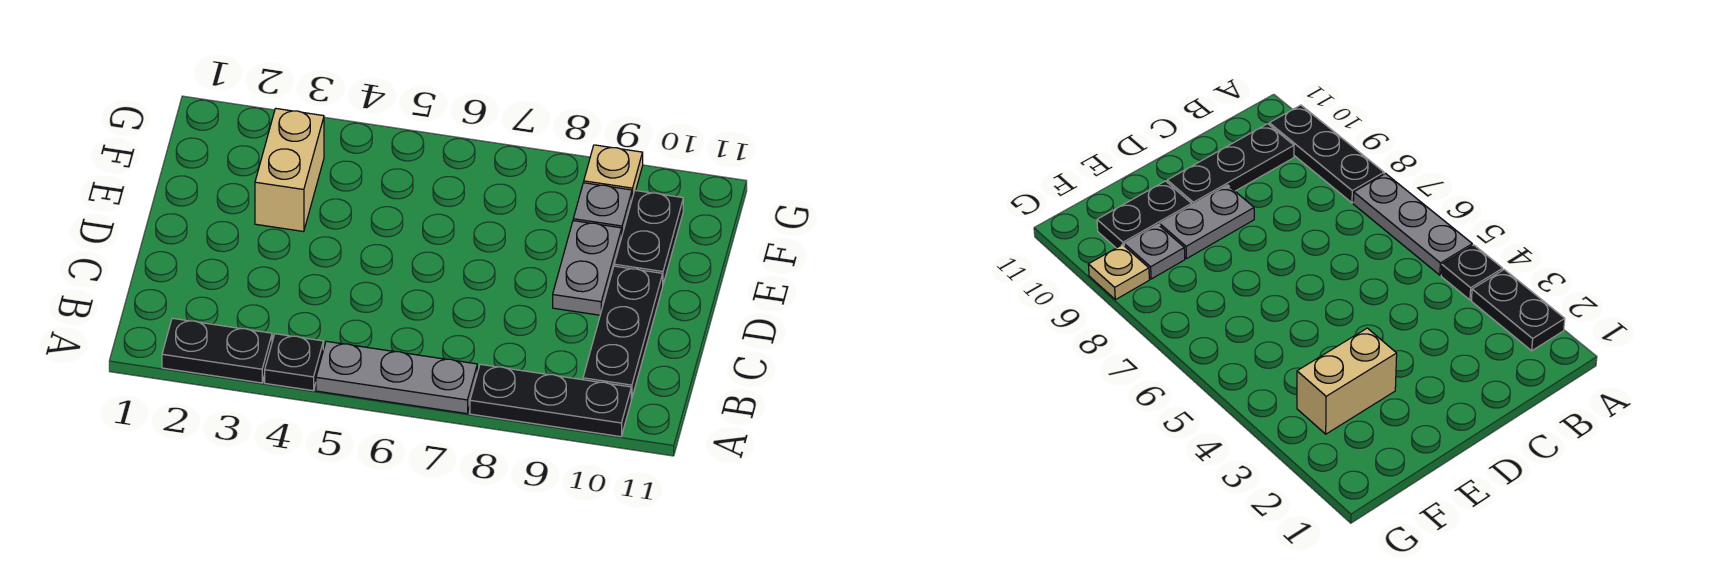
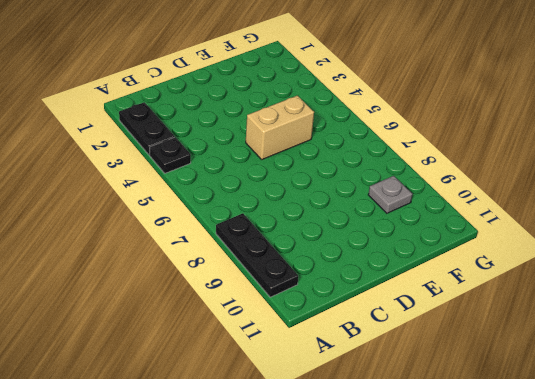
tan brick D5:E5 level 1 -> tan brick E3:F3 level 1
none -> grey plate A5:A7 level 1
none -> black plate B10:D10 level 1

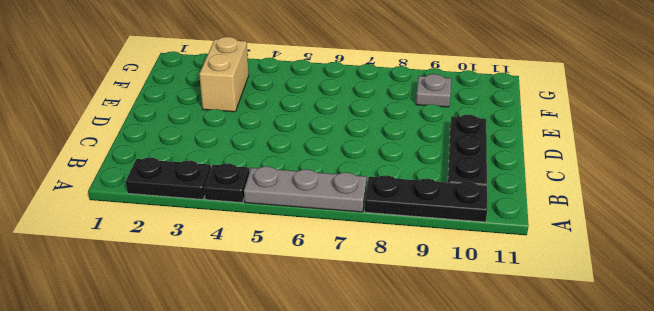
none -> grey plate D9:E9 level 1
none -> black plate E10:F10 level 1

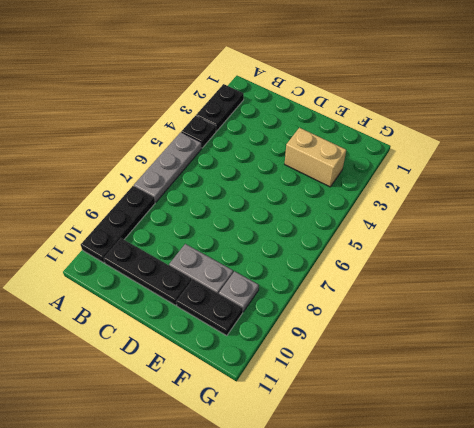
none -> tan plate G9 level 1

